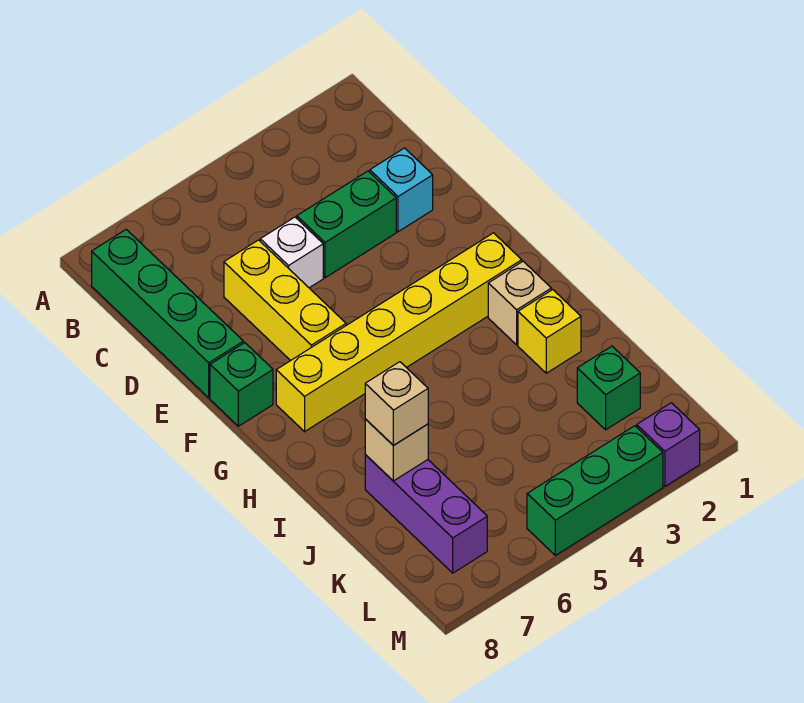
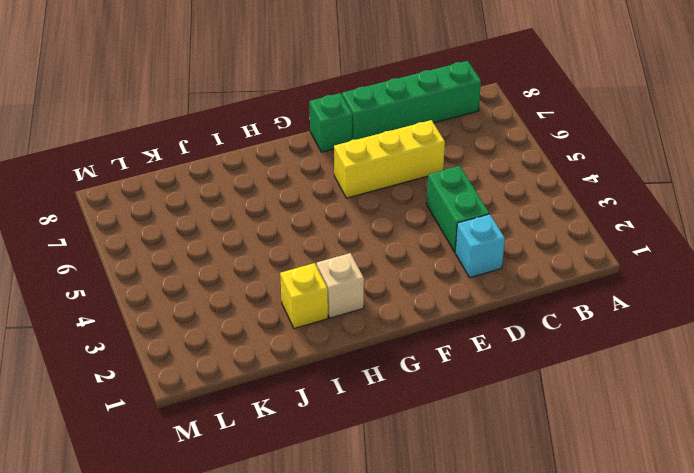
none -> white brick D5 level 1
none -> yellow brick G2:G7 level 1
none -> purple brick J7:L7 level 1

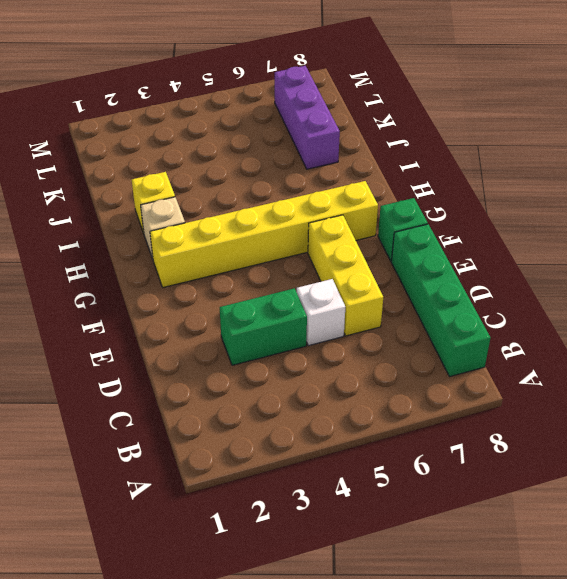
none -> cyan brick D2 level 1
none -> green brick K2 level 1
none -> purple brick M2 level 1

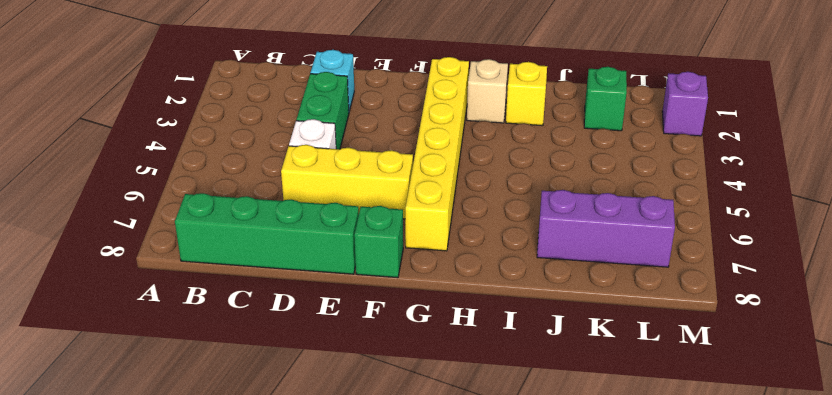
none -> green brick M3:M5 level 1
none -> tan brick J7 level 2
none -> tan brick J7 level 3

